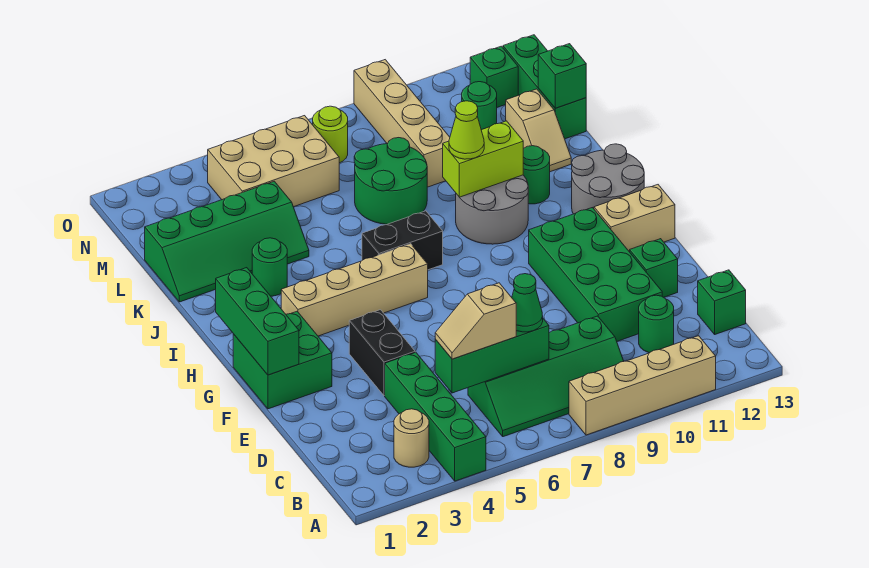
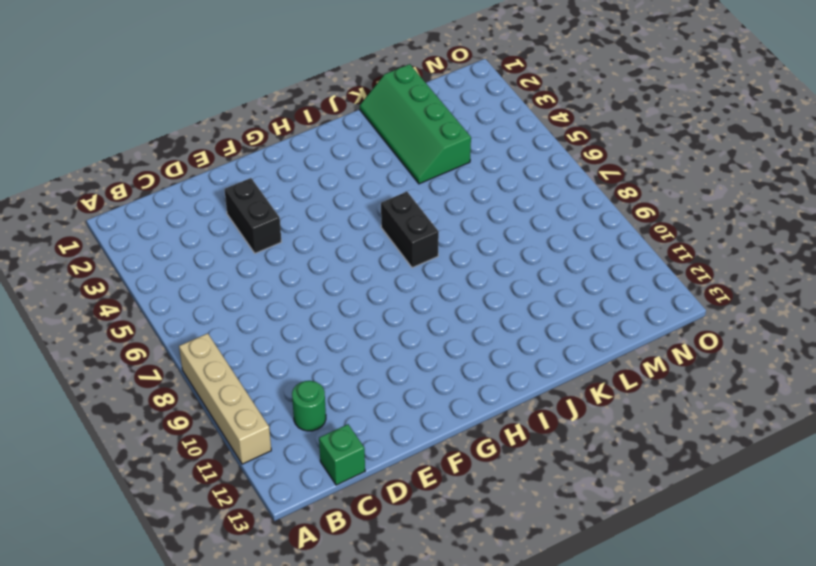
black brick E3:E4 level 1 -> black brick E4:F4 level 1
none -> green brick A4:D4 level 1
none -> tan round brick B3 level 1
none -> green slope B6:C9 level 1 top C
none -> green brick D10:G11 level 1

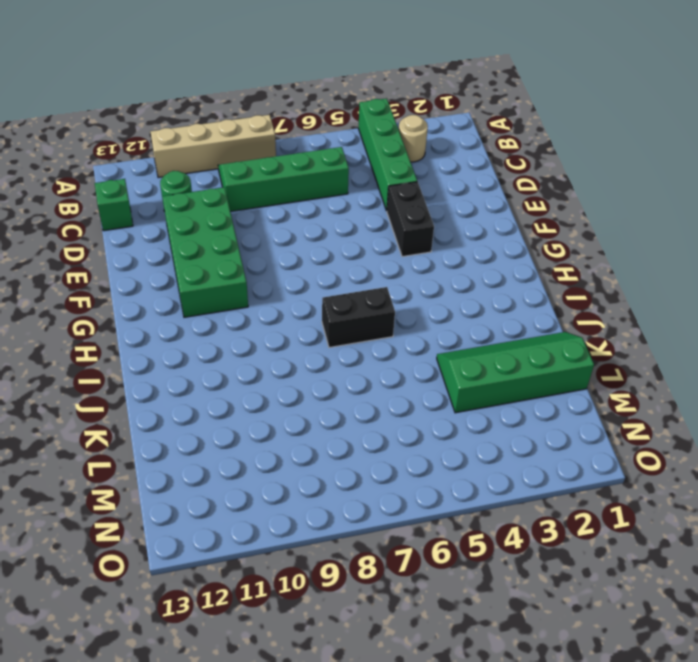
none -> green brick E12 level 1
none -> green brick F1:G2 level 1
none -> tan brick G12:G13 level 1
none -> tan brick H3:H6 level 1

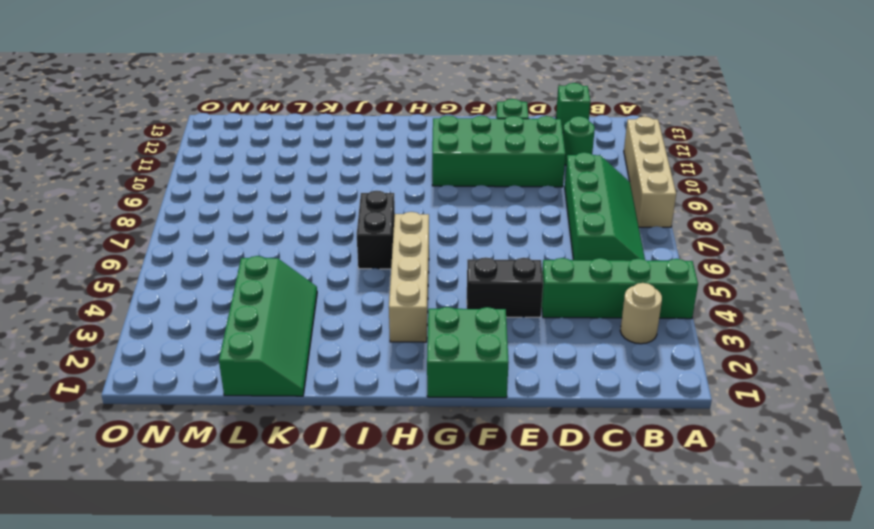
none -> tan brick G12:G13 level 1
none -> grey round brick H12:I13 level 1
none -> grey round brick I9:J10 level 1
none -> green round brick J3 level 1

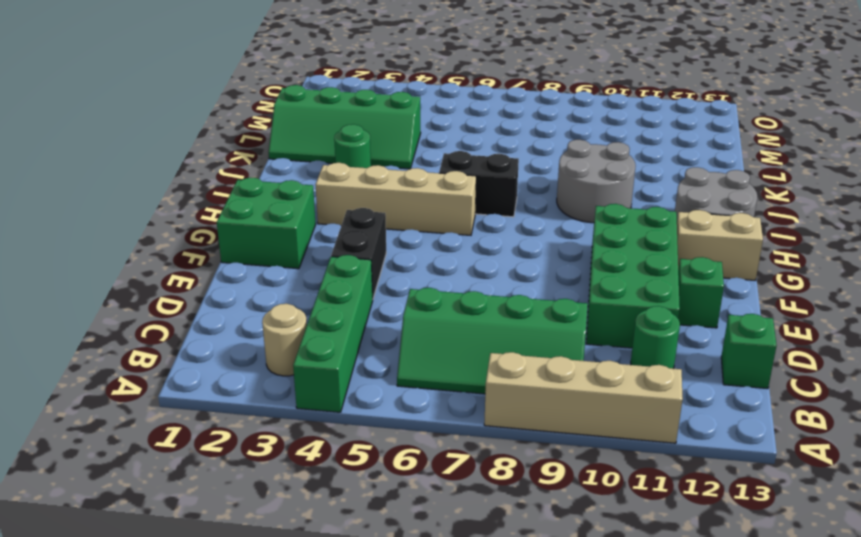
none -> green round brick J11 level 1
none -> green round brick K7:L8 level 1
none -> tan slope K12:L12 level 1 top L
none -> tan brick L9:O9 level 1

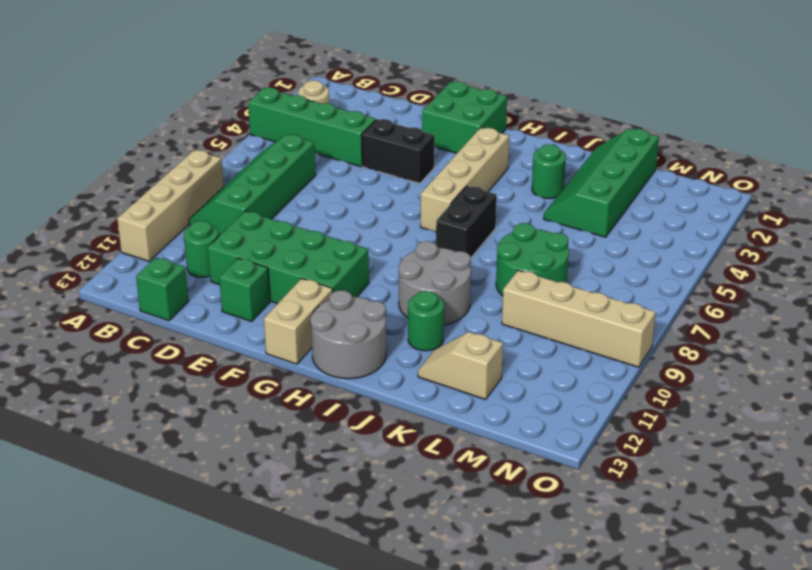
none -> green brick L13:N13 level 1
none -> tan brick M4:N6 level 1
none -> green round brick M11 level 1
none -> lime round brick N7 level 1

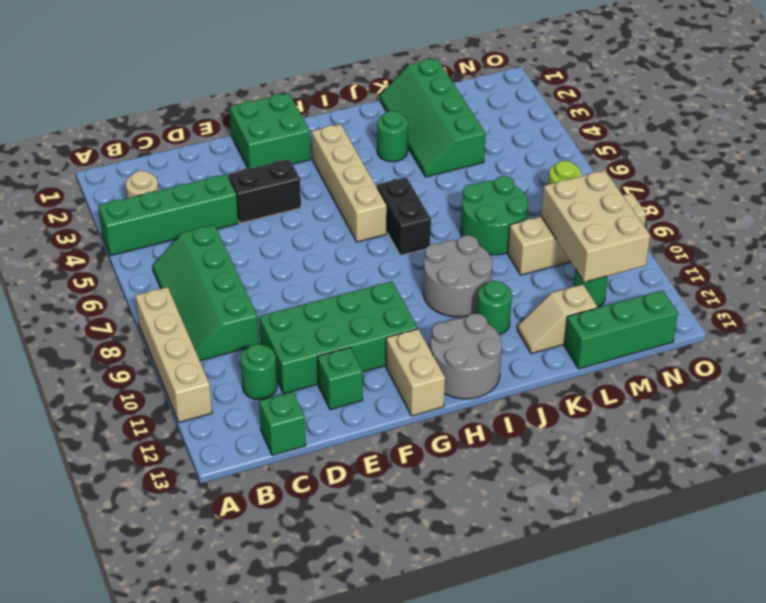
tan brick M9:N11 level 2 -> tan brick M4:N6 level 1
none -> green brick N12 level 1
none -> green brick C5:C7 level 2
none -> green brick F1:H1 level 2
none -> lime brick J9:J10 level 2

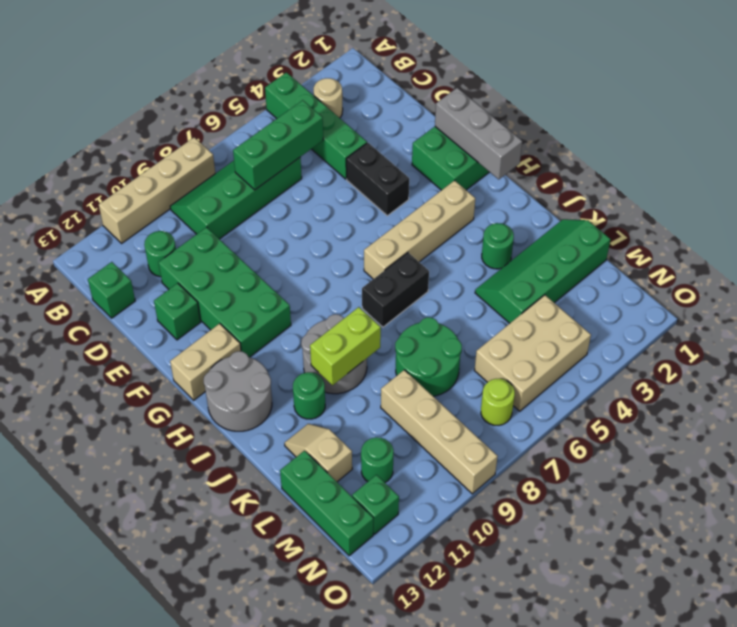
grey brick F1:H1 level 2 -> green brick F1:H1 level 2
none -> green brick L13 level 2
none -> tan slope C5:C6 level 3 top 6
none -> green cone C7 level 3
none -> lime cone J9 level 3

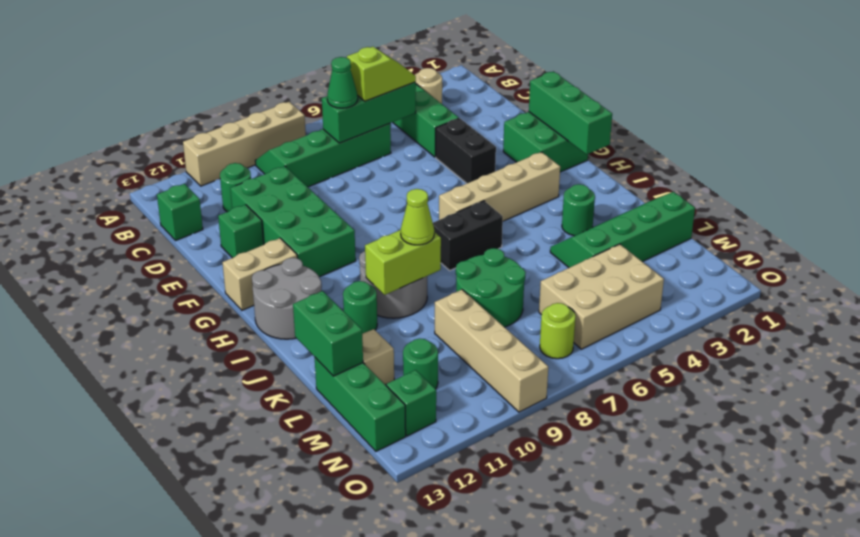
lime slope C5:C6 level 3 top 6 -> tan slope C5:C6 level 3 top 6
green brick K13:L13 level 2 -> green brick L13 level 2

